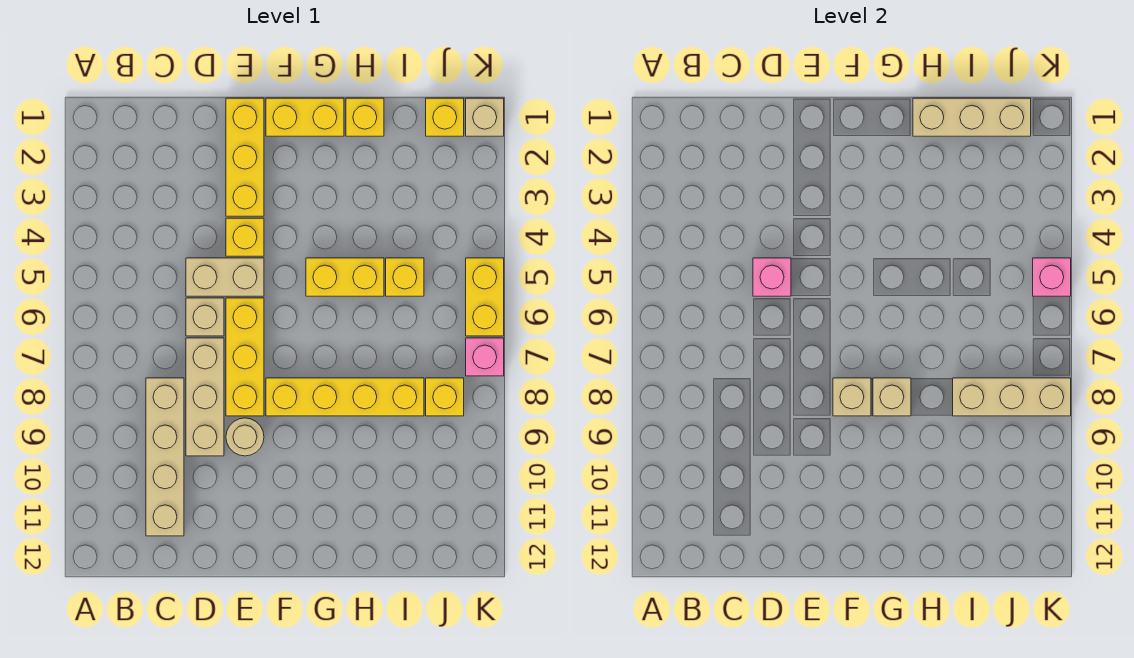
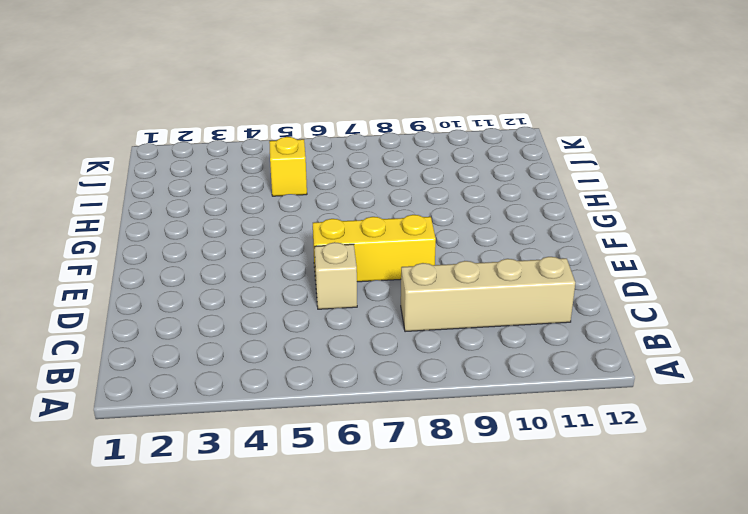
none -> tan brick D5:E5 level 1
none -> tan brick D7:D9 level 1
none -> yellow brick E1:E3 level 1

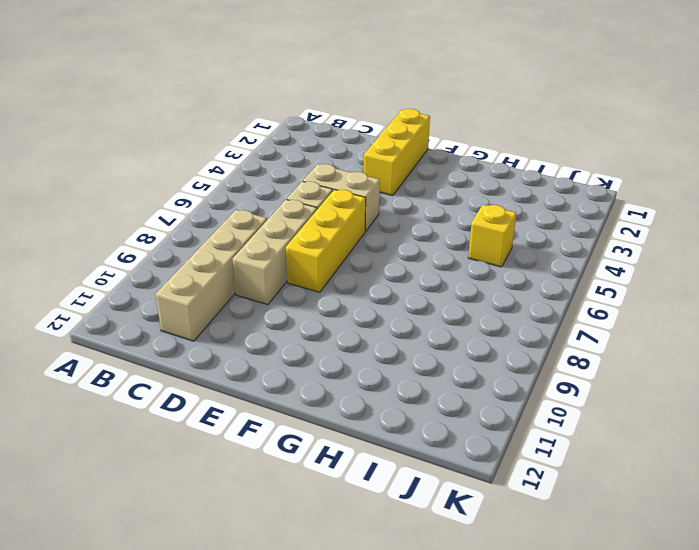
none -> yellow brick E4 level 1
none -> tan round brick E9 level 1
none -> yellow brick F1:G1 level 1

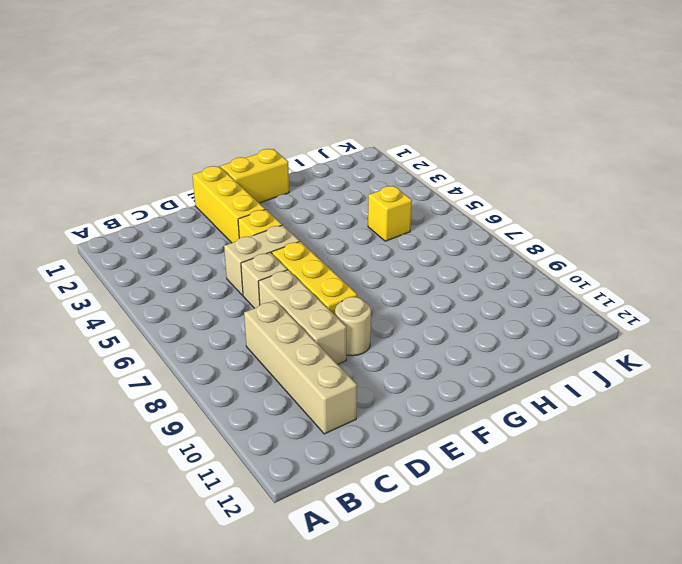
none -> yellow brick F8:I8 level 1
none -> yellow brick G5:H5 level 1
none -> yellow brick H1 level 1

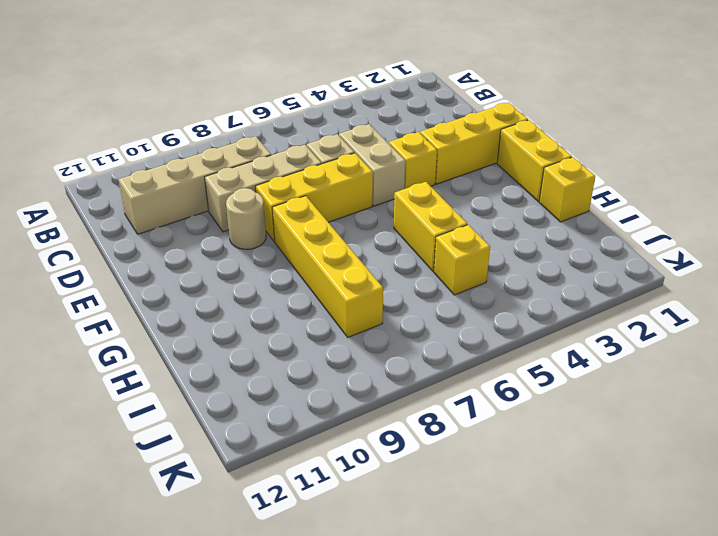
none -> yellow brick J1 level 1
none -> yellow brick J8 level 1
none -> tan brick K1 level 1

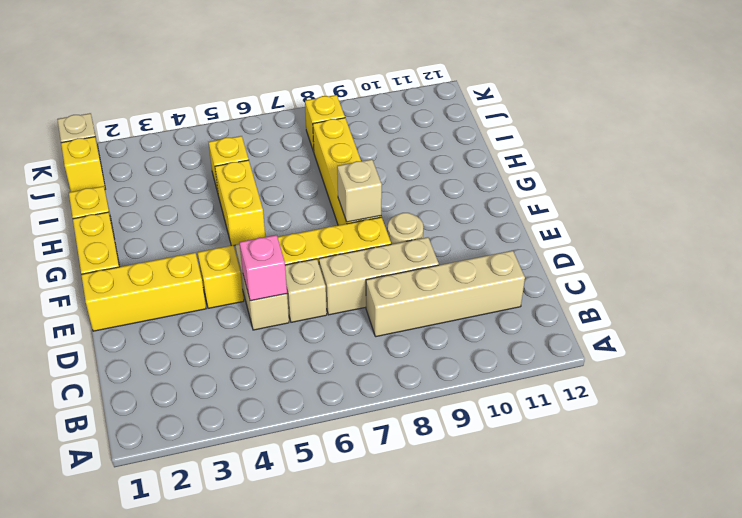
none -> yellow brick K5:K6 level 1
none -> pink brick K7 level 1
none -> tan brick G8 level 2

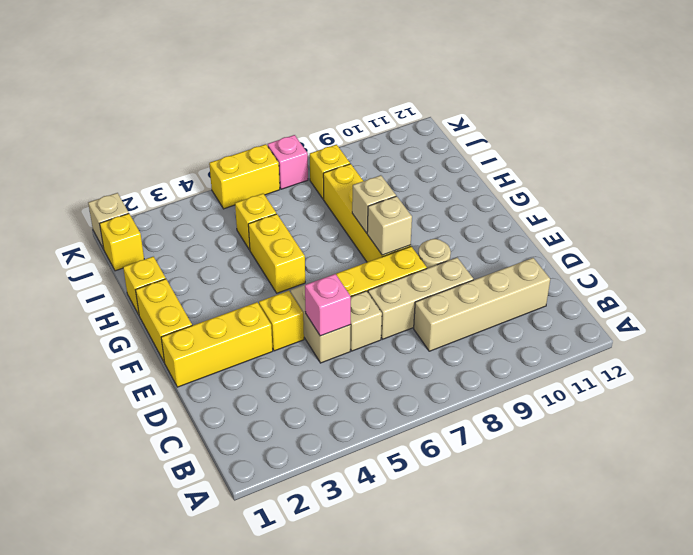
none -> tan brick H1:J1 level 2
none -> tan brick I8:K8 level 2
none -> pink brick K5 level 2

